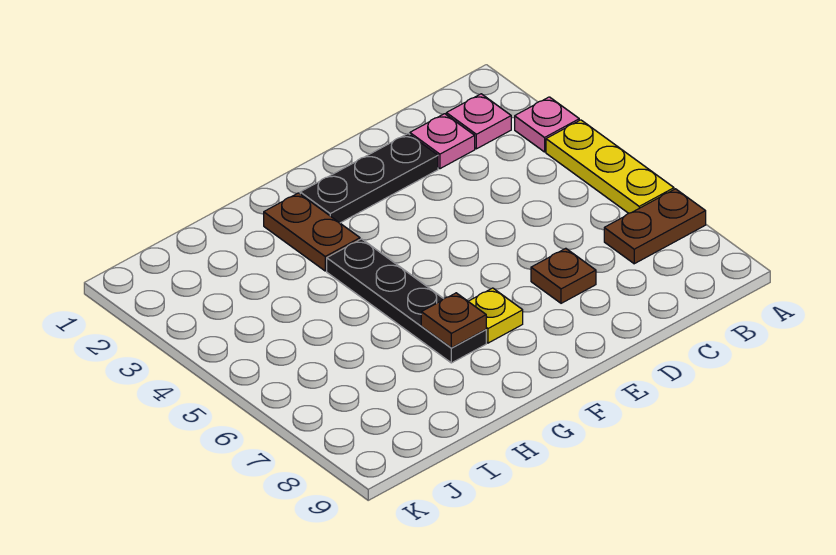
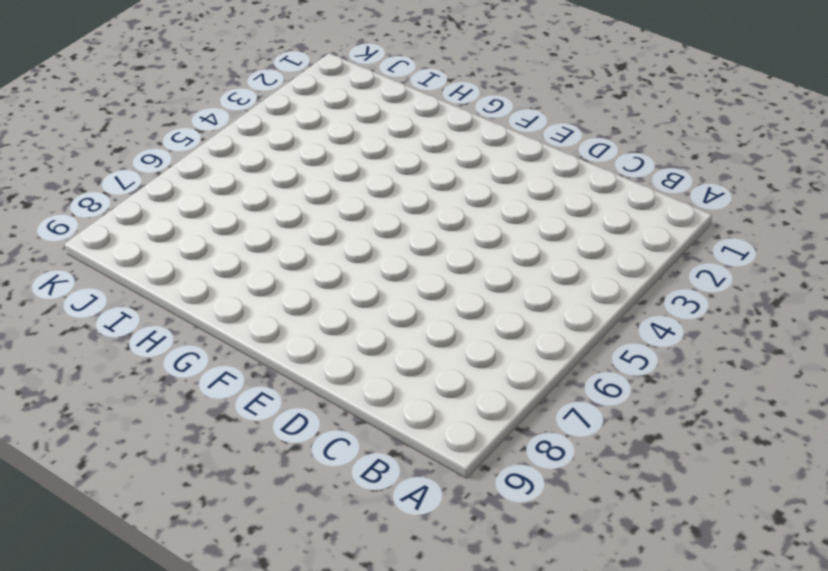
none -> pink plate A3 level 1
none -> yellow plate A4:A6 level 1

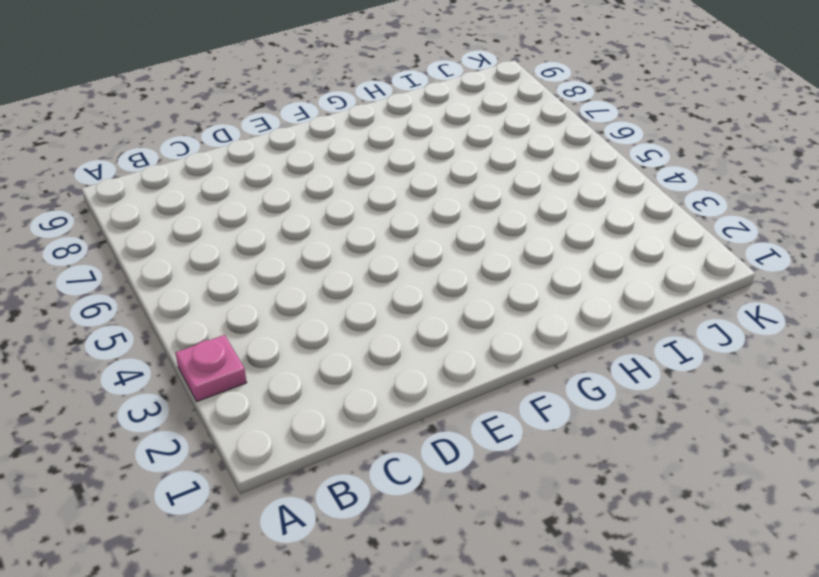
none -> yellow plate A4:A6 level 1
none -> brown plate A7:B7 level 1

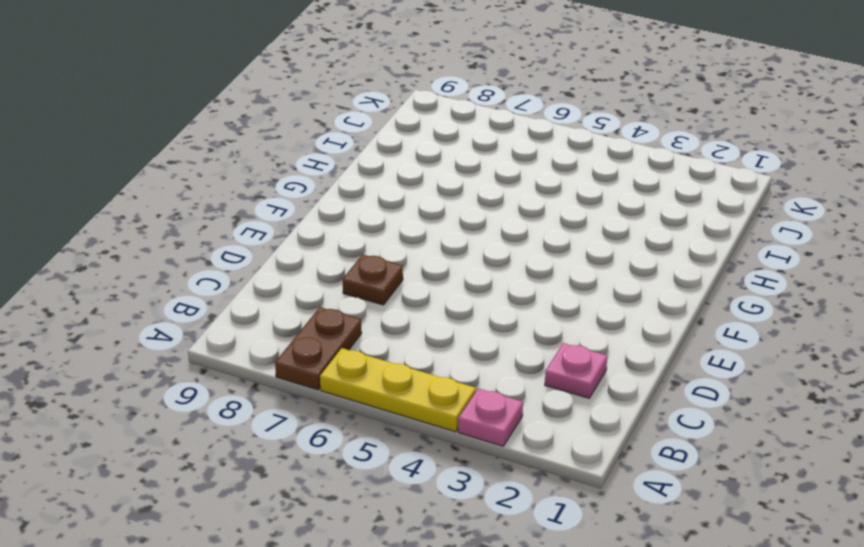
none -> pink plate B2 level 1
none -> black plate D2:F2 level 1

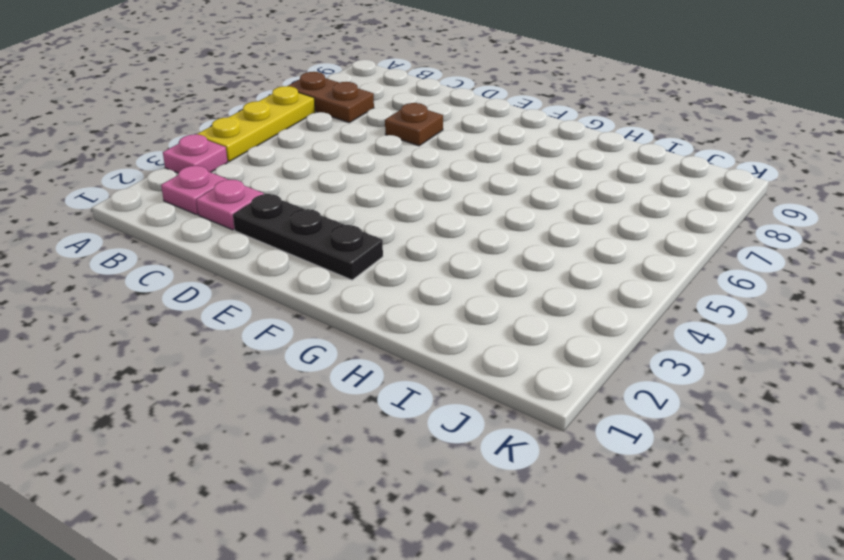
none -> yellow plate F7 level 1
none -> brown plate G2:G3 level 1

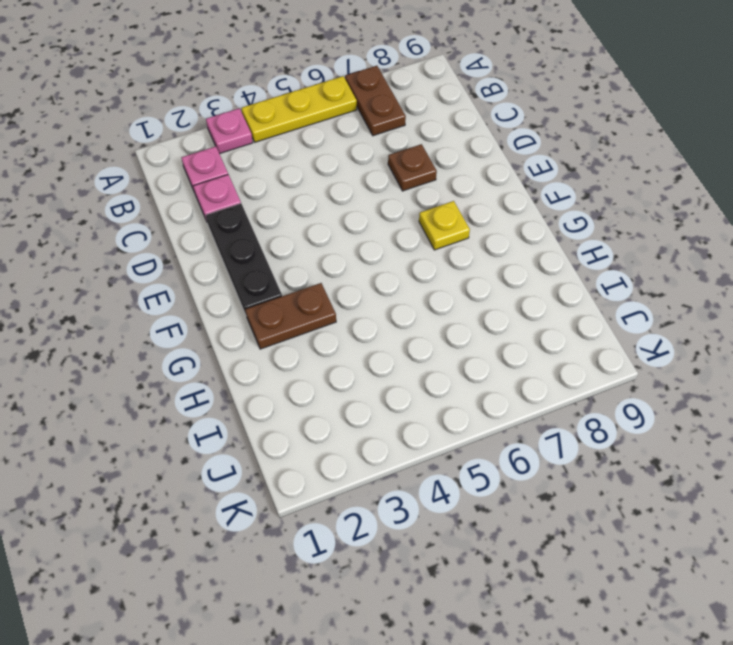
none -> black plate G4:G7 level 1
none -> brown plate G7 level 2

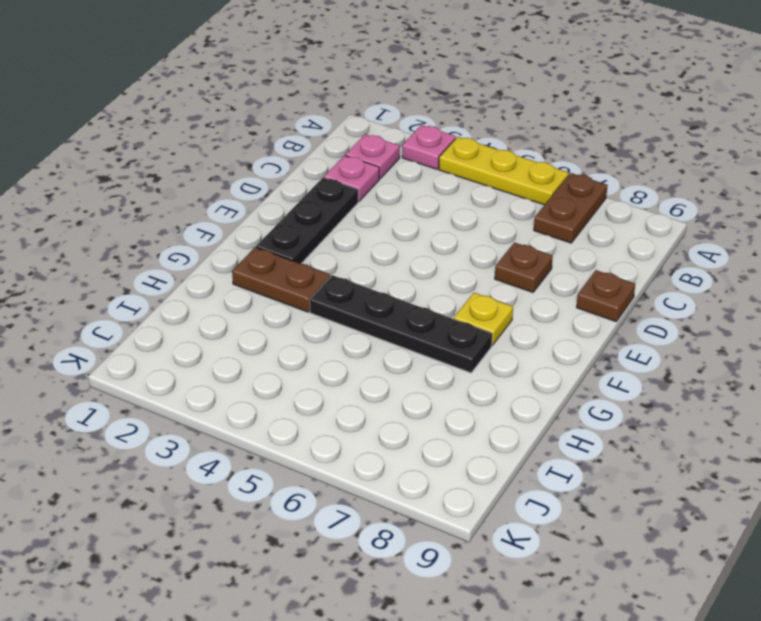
brown plate D9 level 1 -> brown plate G7 level 2

